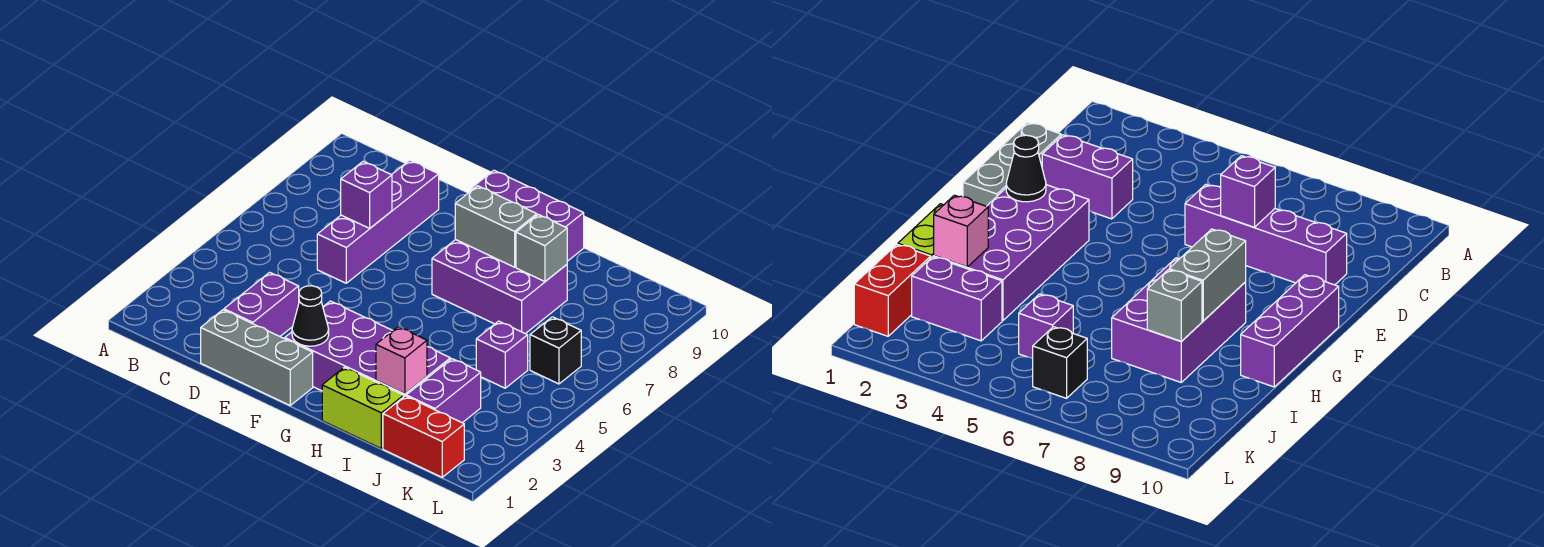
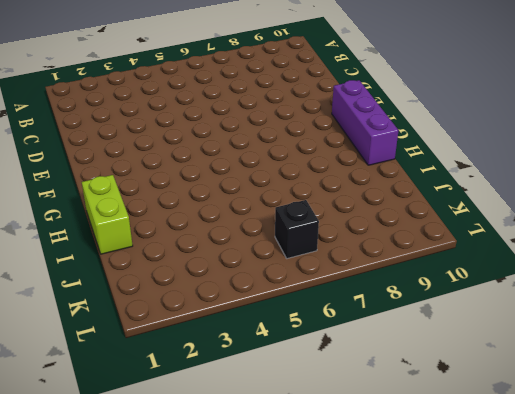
none -> grey brick D1:F1 level 1
none -> purple brick D2:D3 level 1
none -> purple brick D6:D9 level 1

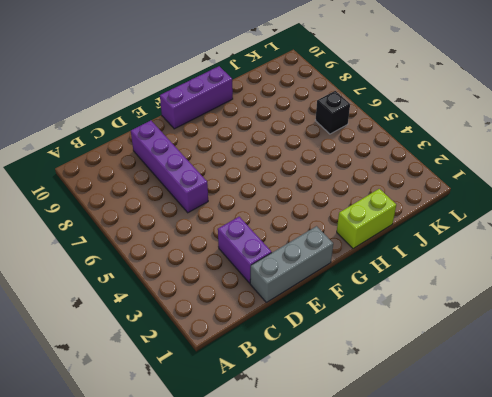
none -> purple brick F2:I3 level 1
none -> purple brick G7:I8 level 1
none -> red brick J1:K1 level 1

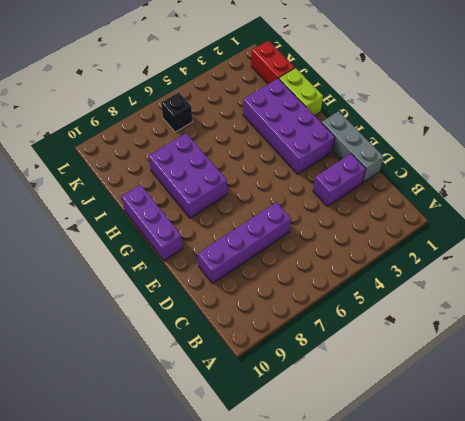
none -> purple brick J2:J3 level 1
none -> purple brick J5 level 1
none -> purple brick D7 level 2

